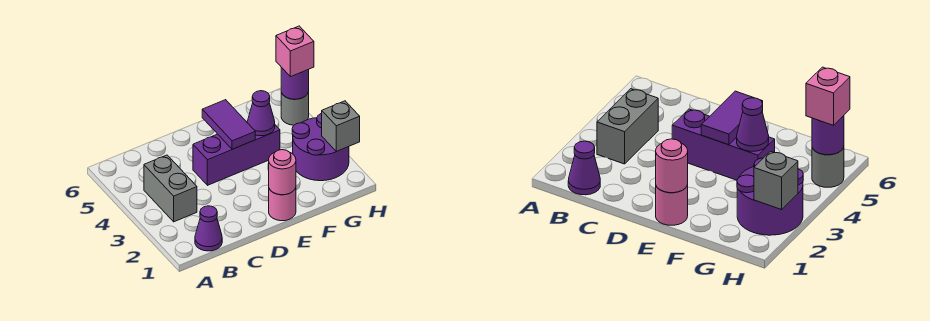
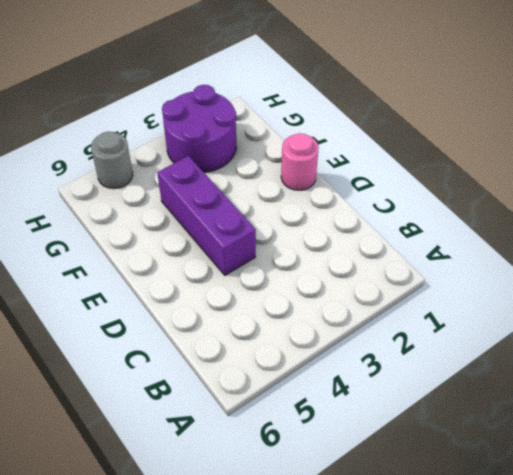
none -> purple cone B1 level 1
none -> grey brick B3:B4 level 1
none -> pink round brick E1 level 2

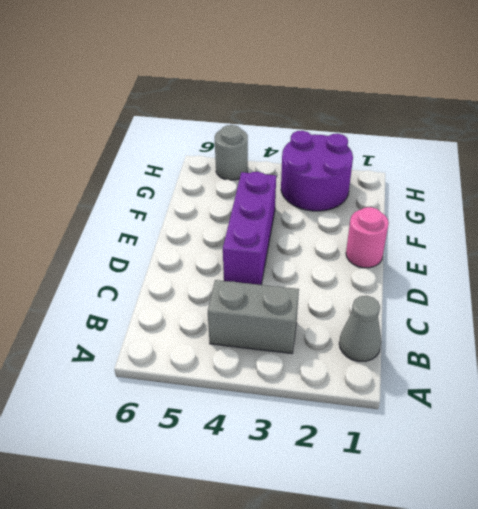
grey cone B1 level 1 -> purple cone B1 level 1
none -> pink round brick E1 level 2
none -> purple tile E4:E5 level 2
none -> purple cone F4 level 2

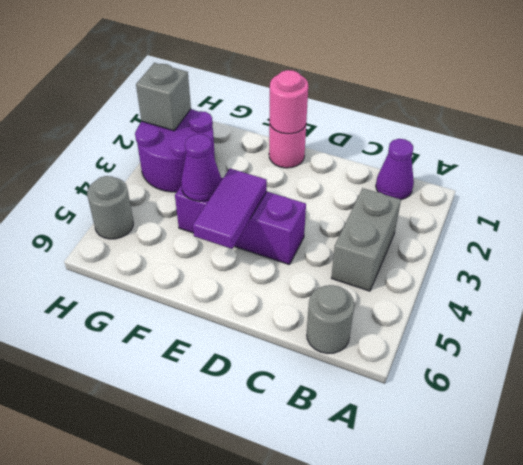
grey round brick B6 level 1 -> none
none -> purple round brick H5 level 2
none -> pink brick H5 level 3

